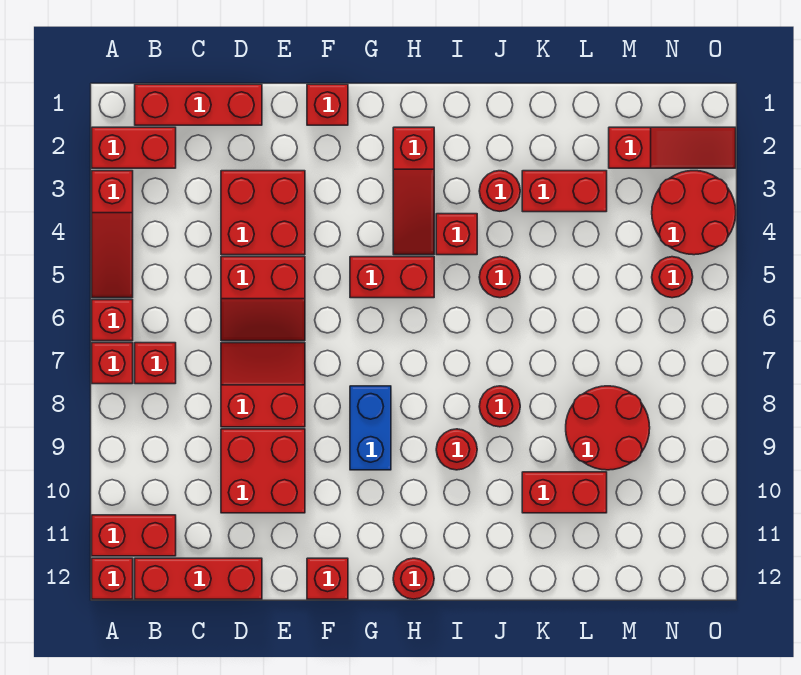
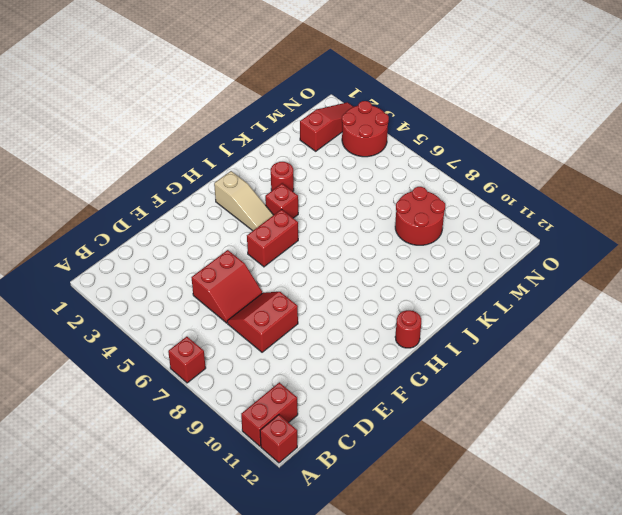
tan slope H2:H4 level 1 top 2 -> red slope H2:H4 level 1 top 2
none -> red brick A2:B2 level 1
none -> red slope A3:A5 level 1 top 3
none -> red brick A6 level 1
none -> red brick B1:D1 level 1

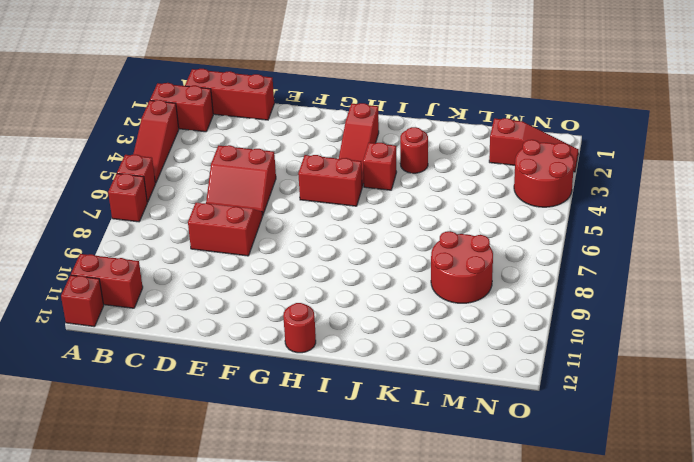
none -> red brick B7 level 1
none -> red brick B12:D12 level 1
none -> red brick D3:E4 level 1
none -> red brick D9:E10 level 1

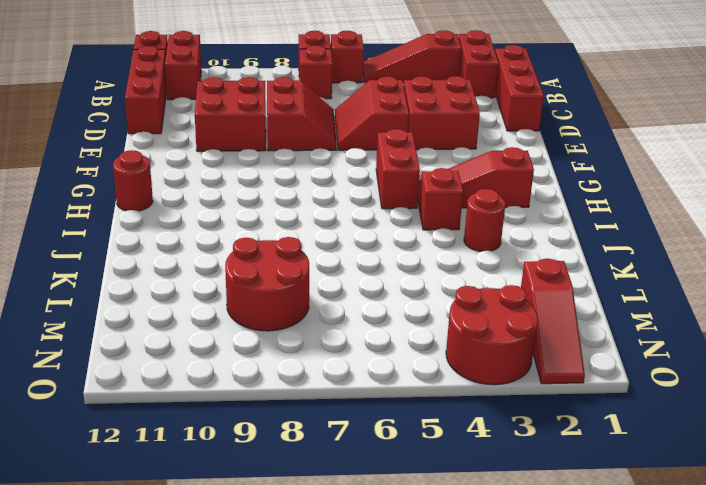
none -> red brick F1 level 1
none -> red brick F12 level 1
none -> blue brick G8:G9 level 1
none -> red round brick I9 level 1

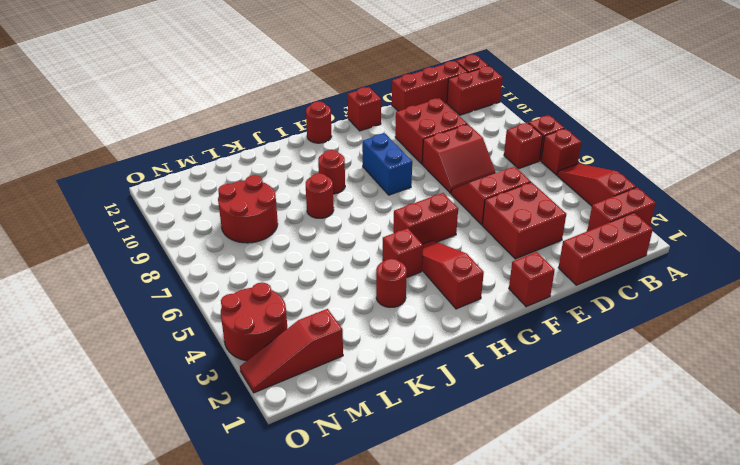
none -> red round brick J5 level 1
none -> red brick K3:L3 level 1
none -> red brick K10:L10 level 1
none -> red round brick N5 level 1

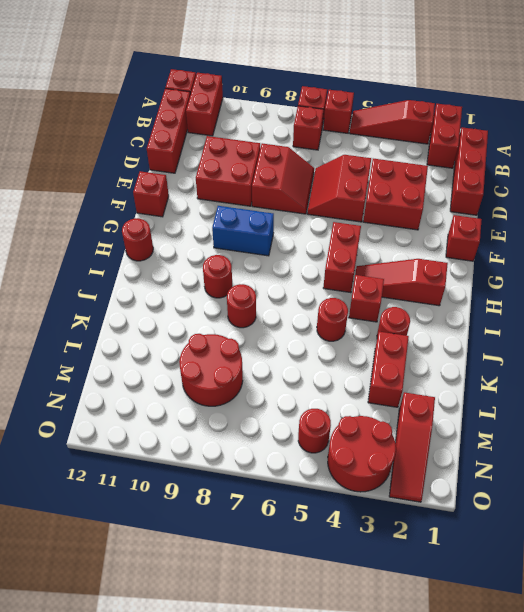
none -> red brick K10:L10 level 1

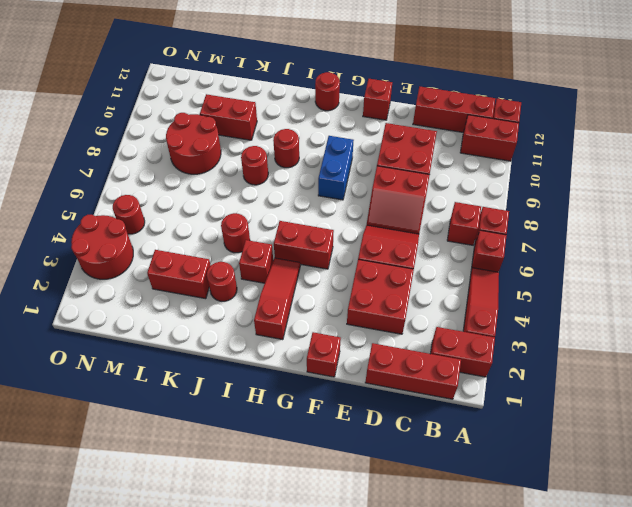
none -> red slope M2:O2 level 1 top M

